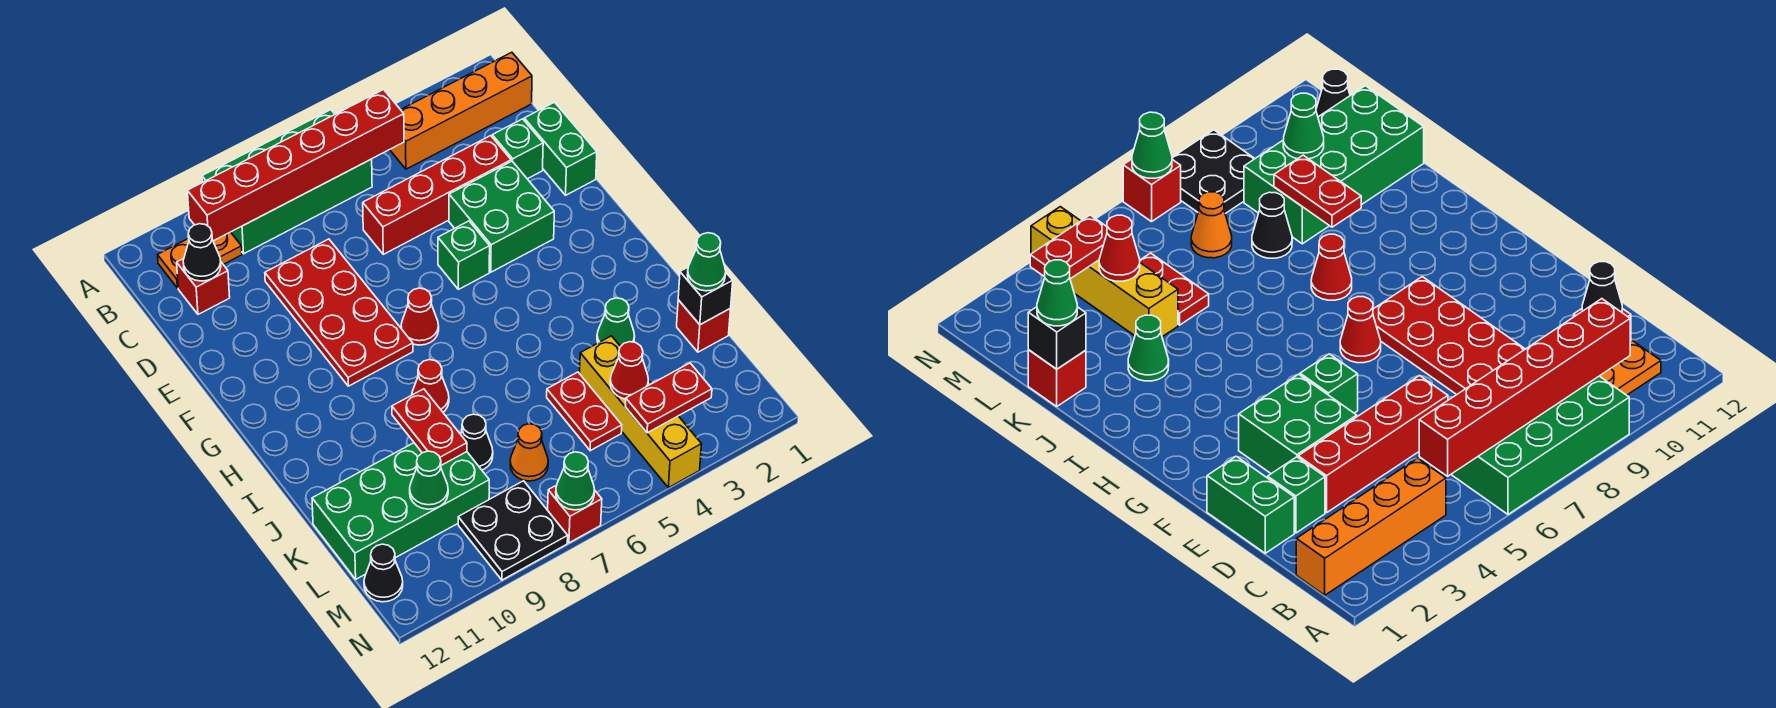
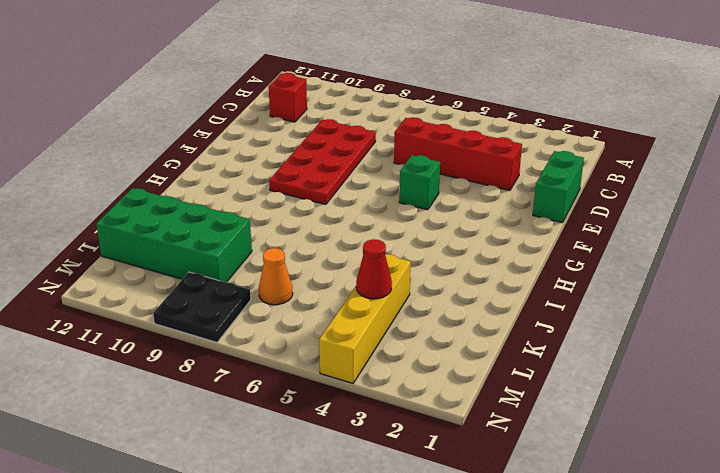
none -> green brick A6:B9 level 1
none -> orange brick B1:B4 level 1
none -> orange plate B10:B11 level 1
none -> green brick D2 level 1

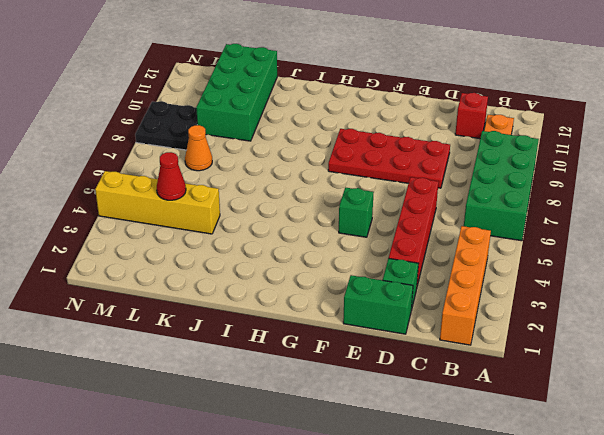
none -> green brick E3:F4 level 1
none -> red cone G7 level 1
none -> red cone I8 level 1
none -> green cone J3 level 1

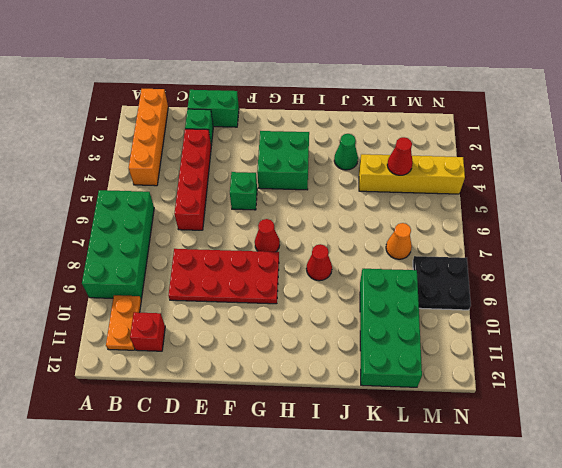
green brick G3:H4 level 1 -> green brick E3:F4 level 1
none -> red brick K1 level 1
none -> red plate K5:L5 level 1
none -> black cone K8 level 1
none -> black cone M12 level 1

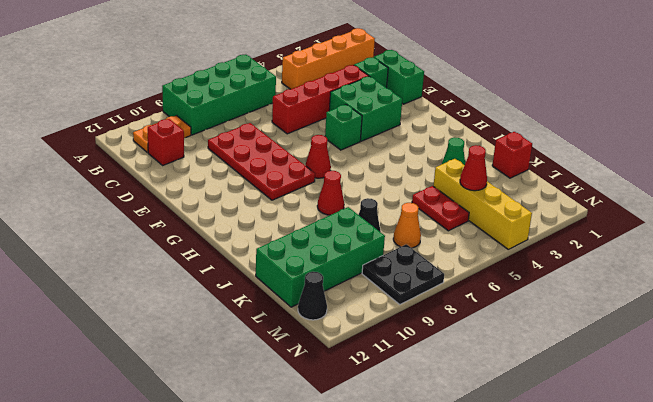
none -> red brick N7 level 1
none -> red brick B5:B10 level 2
none -> black cone C11 level 2
none -> red plate J9:K9 level 2

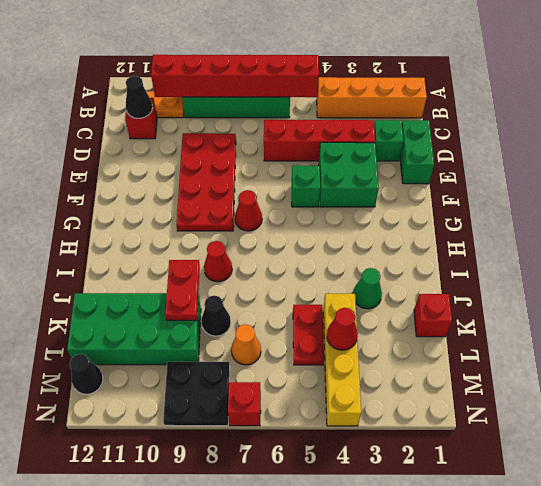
none -> black brick K1 level 2
none -> green cone L10 level 2
none -> red plate M3:M4 level 2
none -> green cone N7 level 2

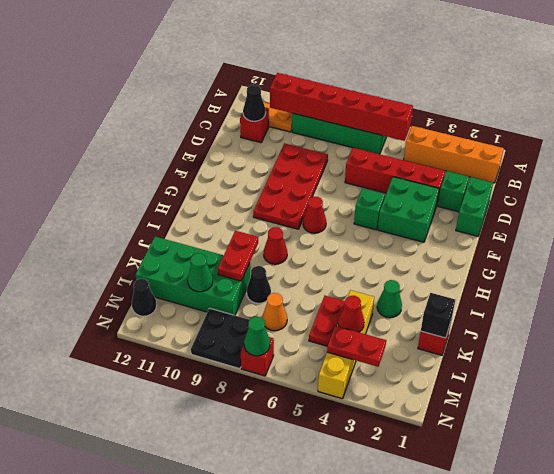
none -> green cone K1 level 3

